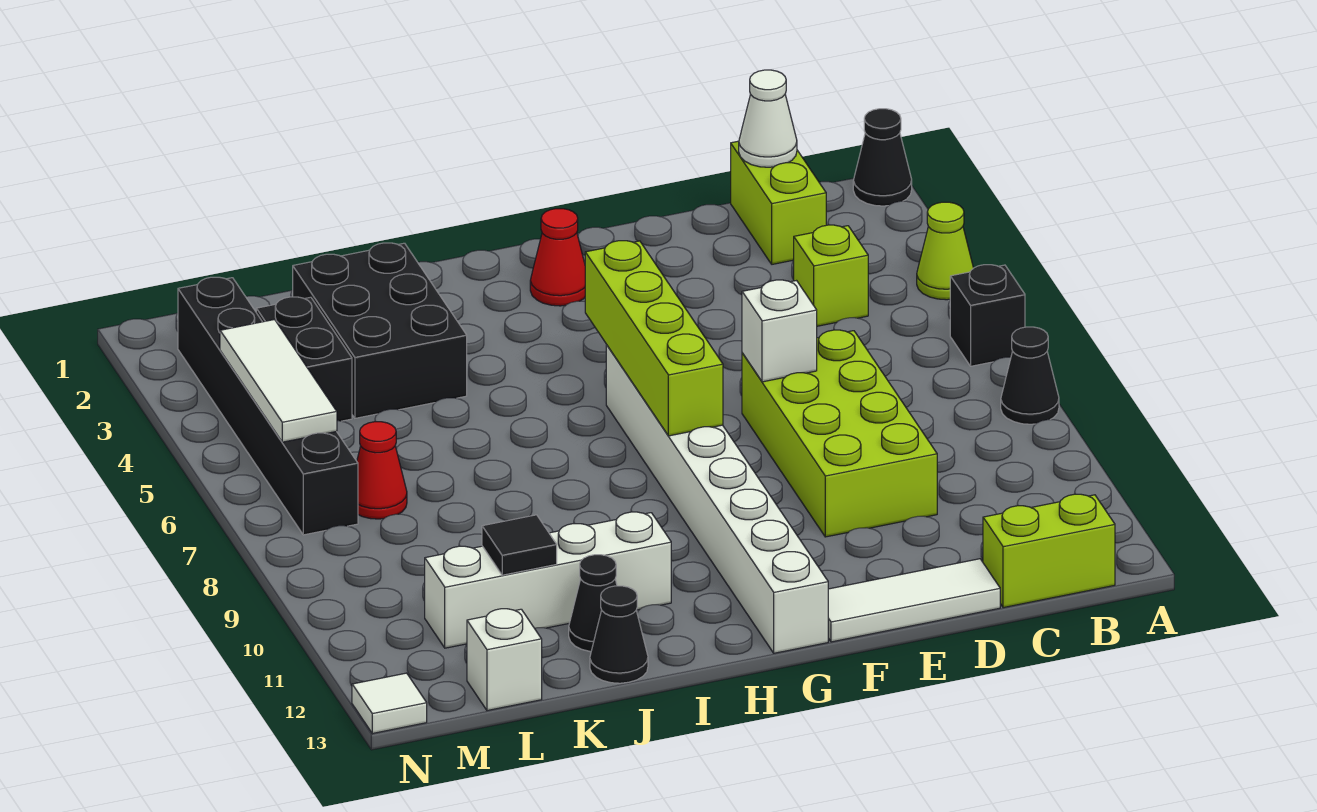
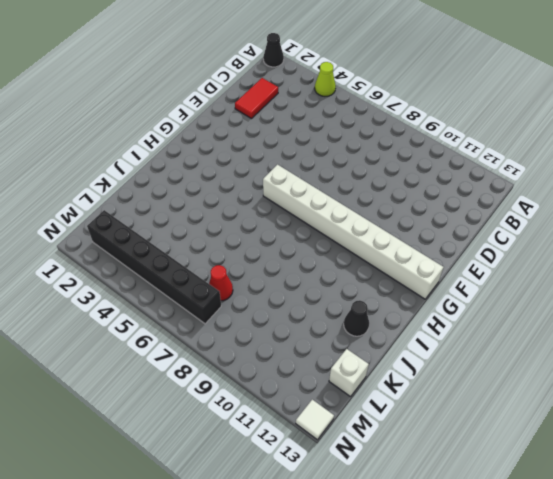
red tile C2:D2 level 1 -> lime brick C1:C2 level 1
none -> black brick A6 level 1
none -> black cone A8 level 1
none -> lime brick B13:C13 level 1

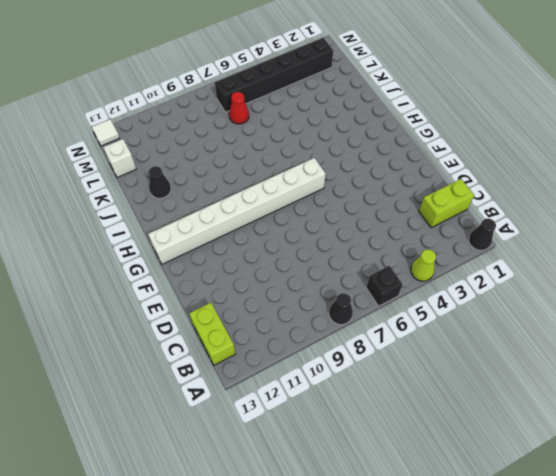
none -> lime brick C4 level 1
none -> lime brick D7:E10 level 1
none -> white tile D13:F13 level 1

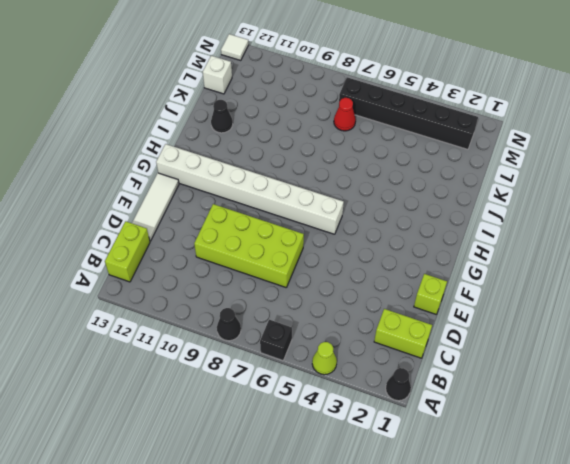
lime brick E1 level 1 -> lime brick C4 level 1
none -> red cone G2 level 1
none -> white brick I11:L11 level 1
none -> black brick J2:K4 level 1

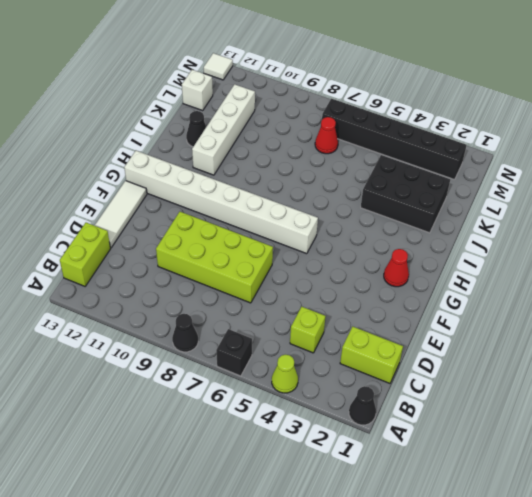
none -> black cone J13 level 1
none -> black brick L3:L4 level 1
none -> white cone C1 level 2

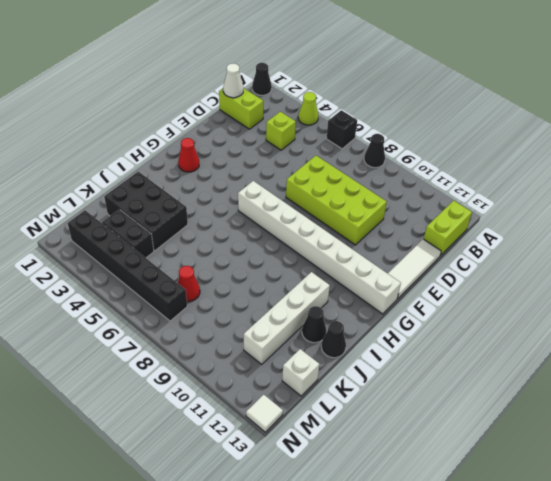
none -> white brick E7 level 2
none -> lime brick G5:G8 level 2
none -> black tile K11 level 2

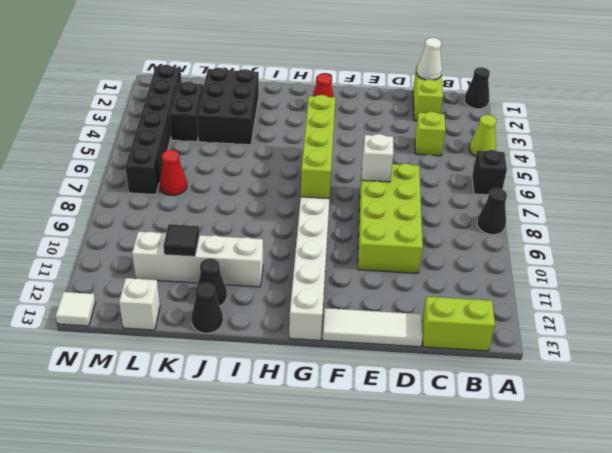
none -> white tile M4:M6 level 2

